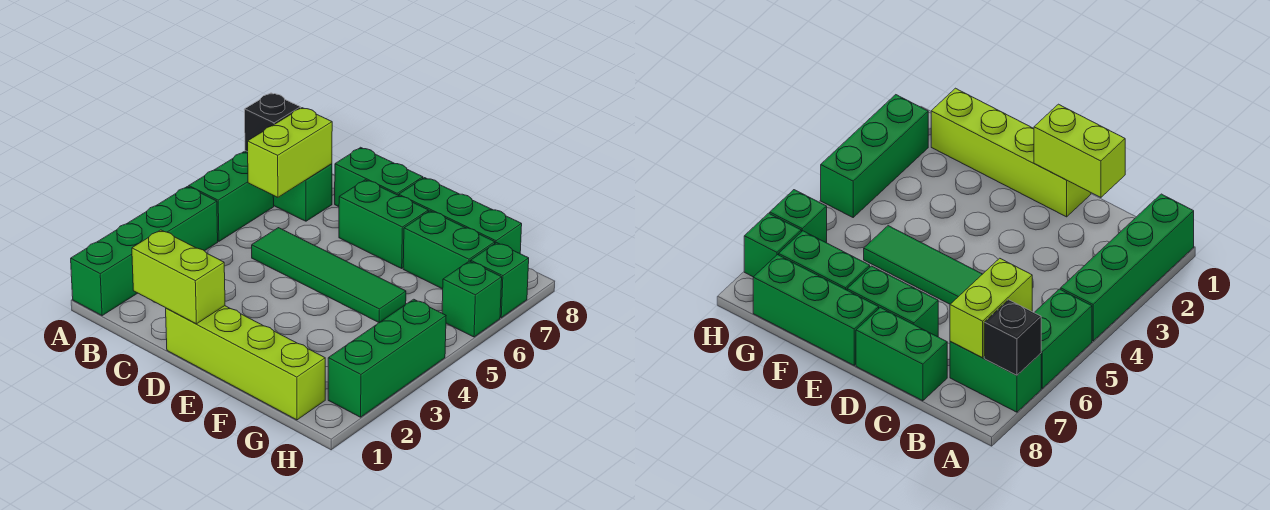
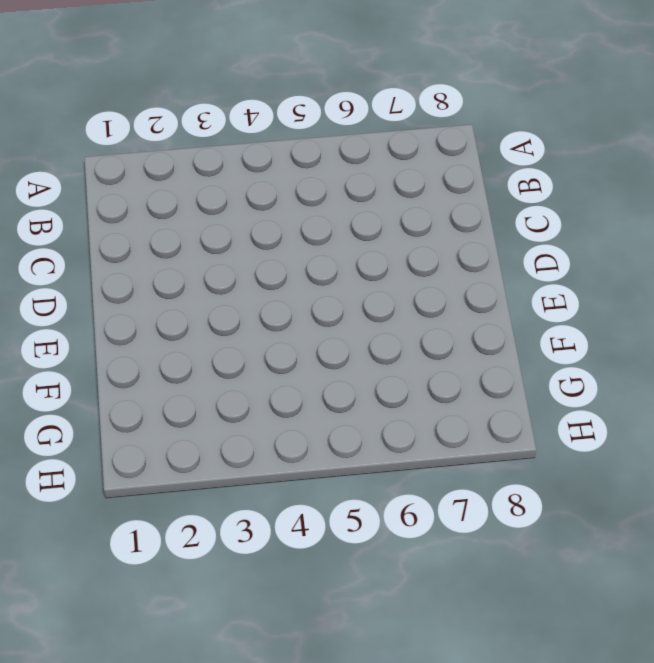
none -> green brick A1:A4 level 1
none -> green brick A5:A6 level 1
none -> green brick A7:B7 level 1

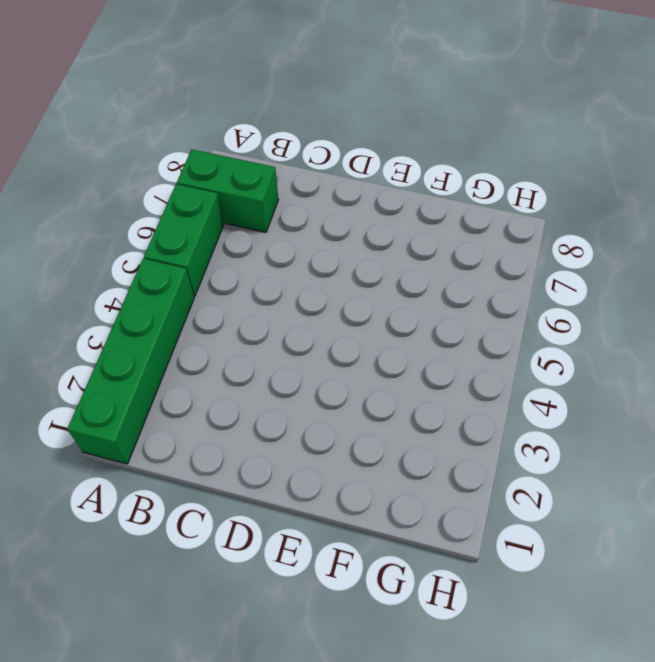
none -> green tile C5:F5 level 1
none -> green brick C8:D8 level 1
none -> lime brick D1:G1 level 1

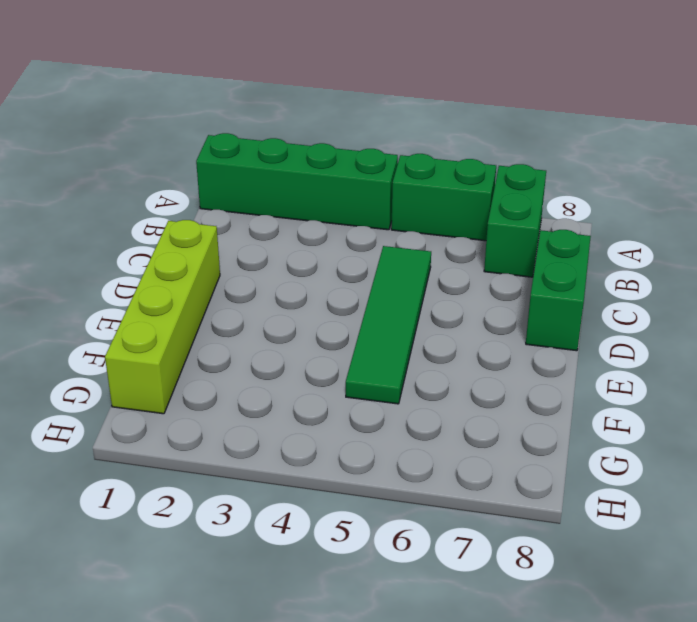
none -> green brick D7:E7 level 1
none -> green brick E8:G8 level 1
none -> green brick F7:G7 level 1

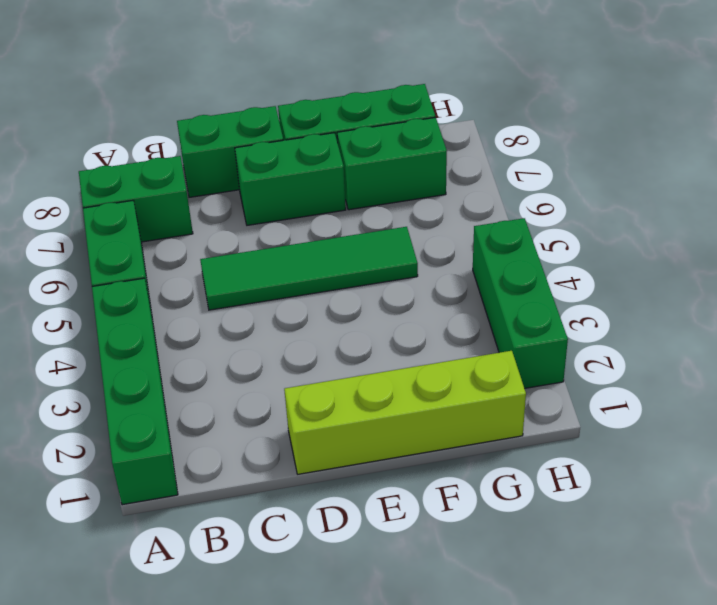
none -> green brick H6 level 1
none -> green brick H7 level 1
none -> black brick A7 level 2

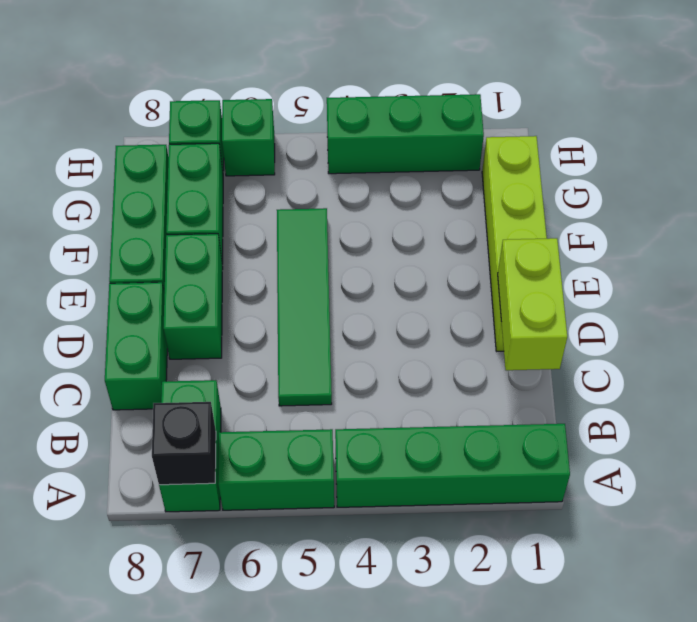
none -> lime brick B6:B7 level 2

